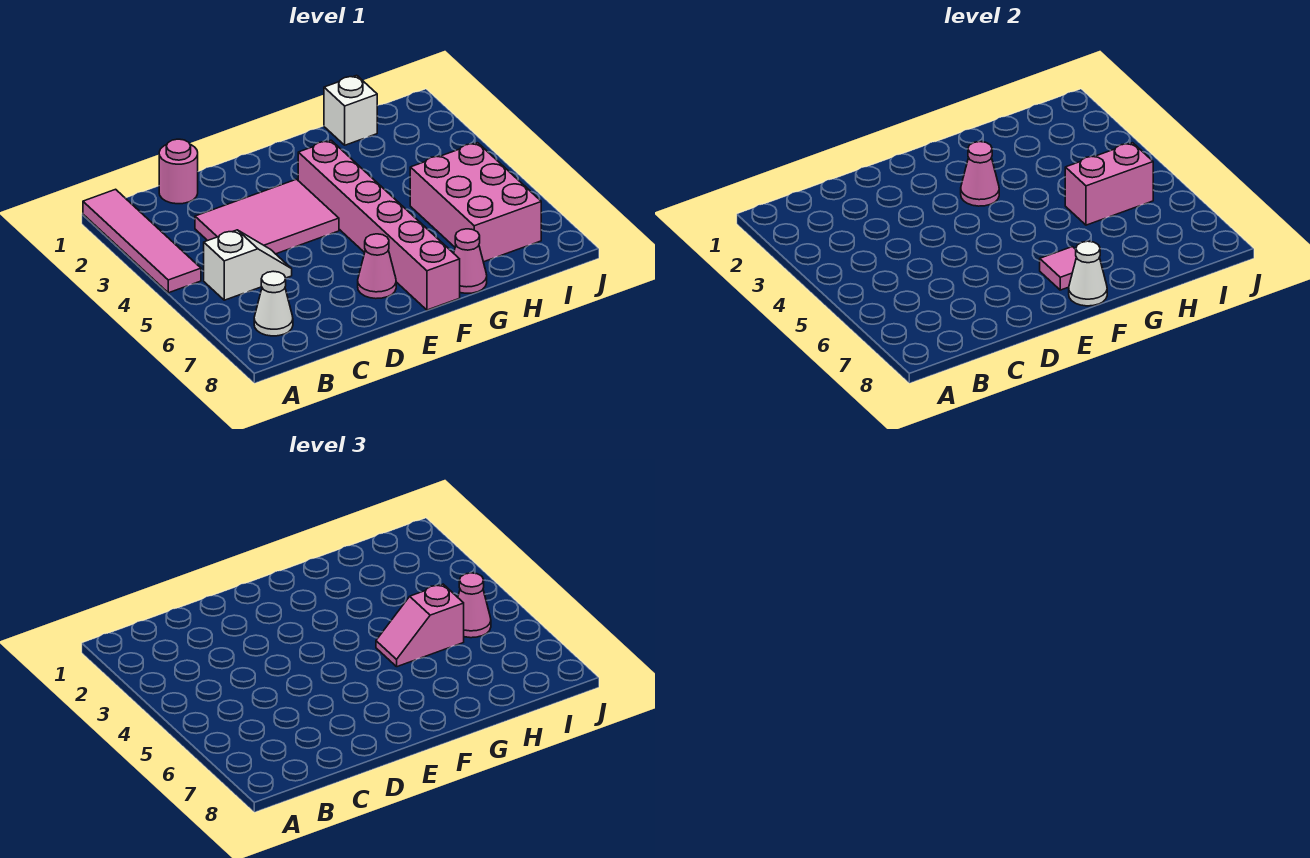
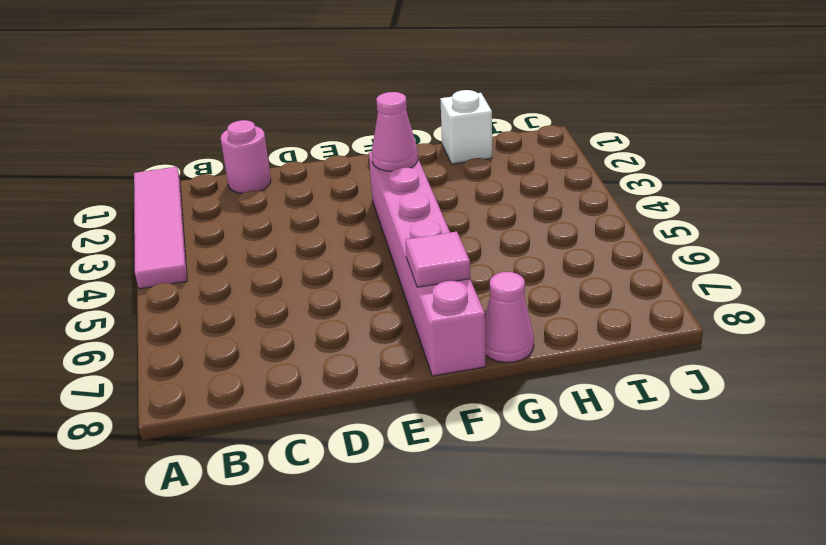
none -> white slope B5:C5 level 1 top B
none -> white cone B7 level 1
none -> pink tile C3:E4 level 1

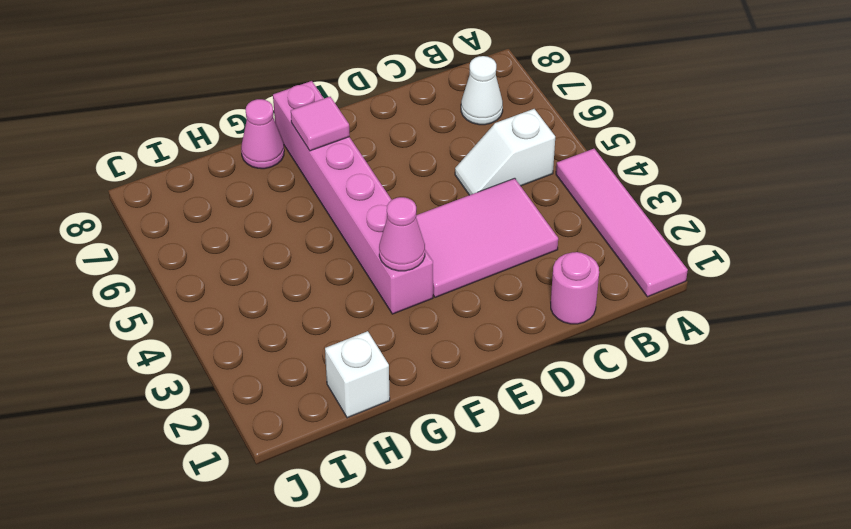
none -> pink cone E7 level 1
none -> pink brick H5:I7 level 1
none -> white cone F8 level 2

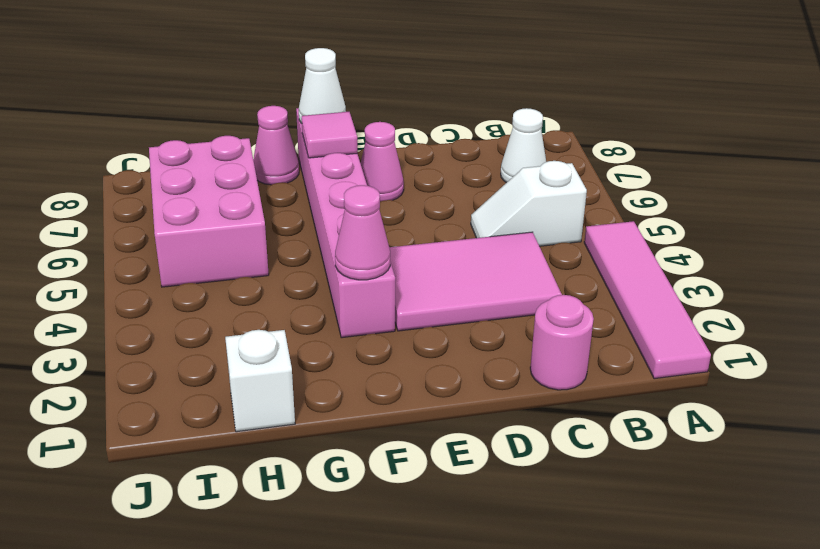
none -> pink brick H5:I5 level 2
none -> pink slope G5:H5 level 3 top H
none -> pink cone I5 level 3

